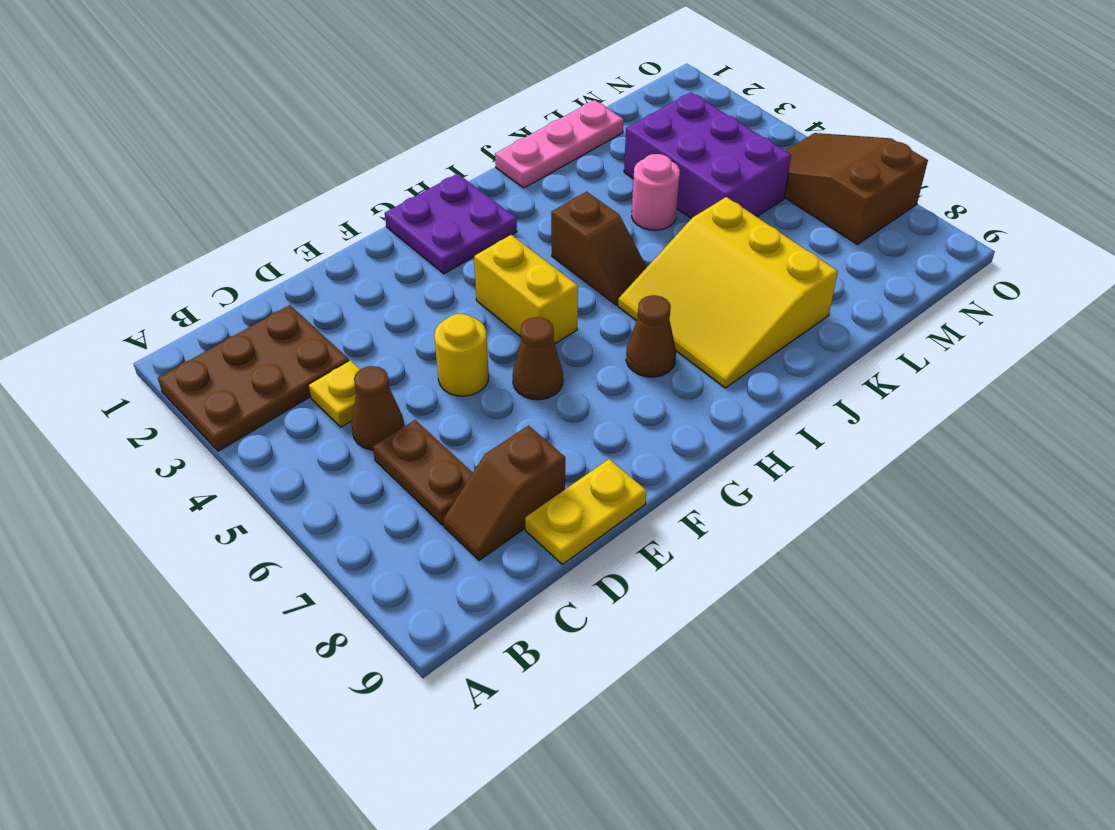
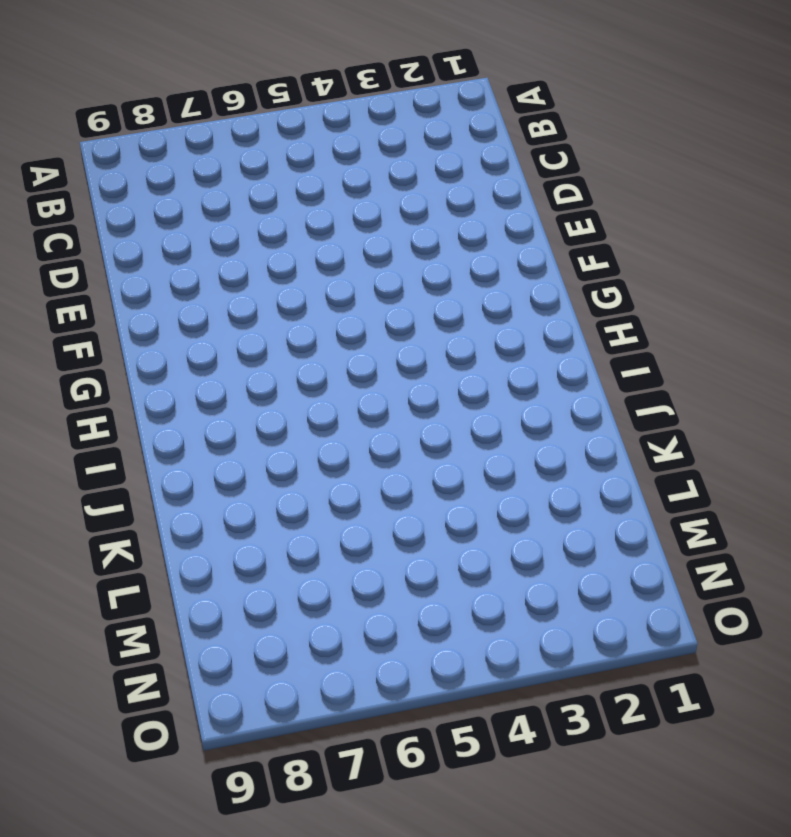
none -> brown plate A2:C3 level 1
none -> yellow plate C4 level 1
none -> brown cone C5 level 1

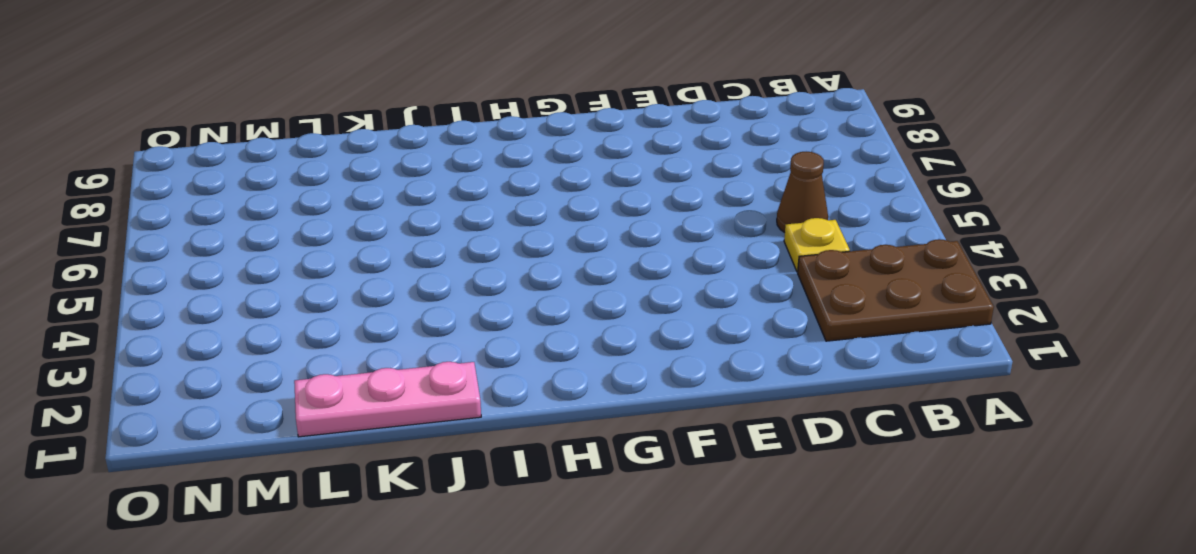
none -> brown plate C6:C7 level 1
none -> brown slope C8:D8 level 1 top D
none -> yellow plate D9:E9 level 1

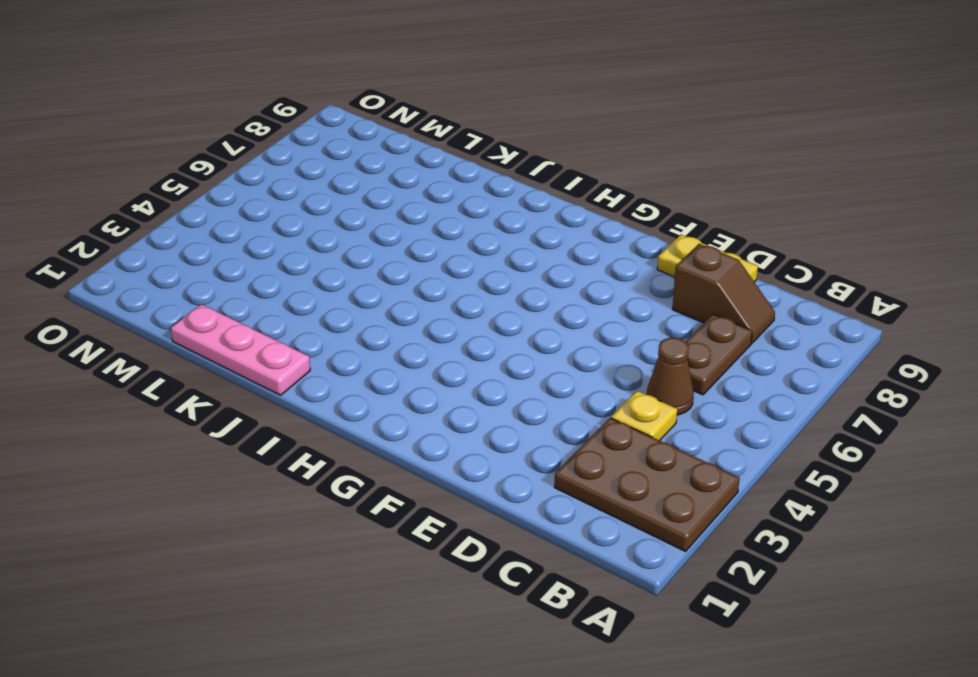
none -> yellow round brick E5 level 1
none -> brown cone F6 level 1
none -> purple plate G1:H2 level 1

